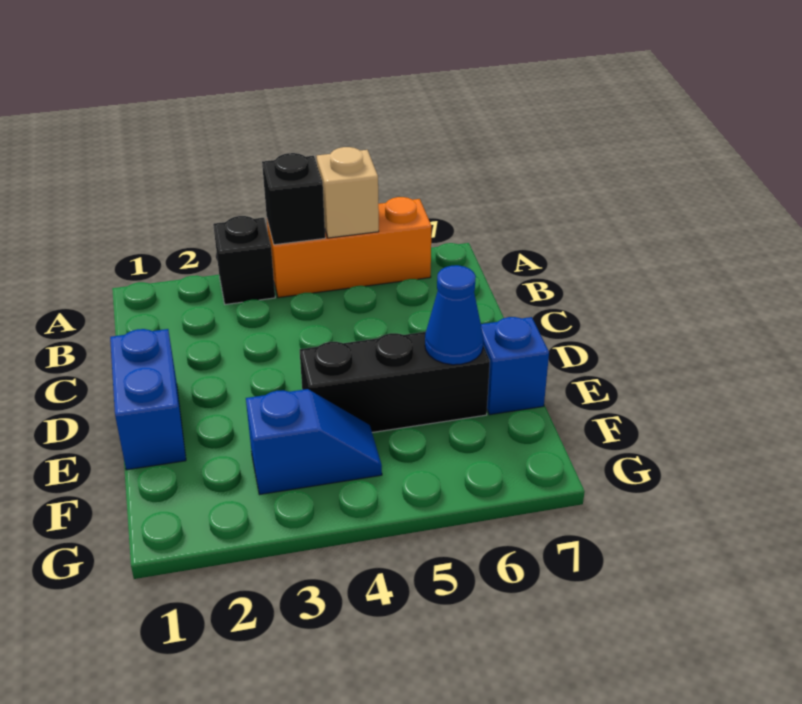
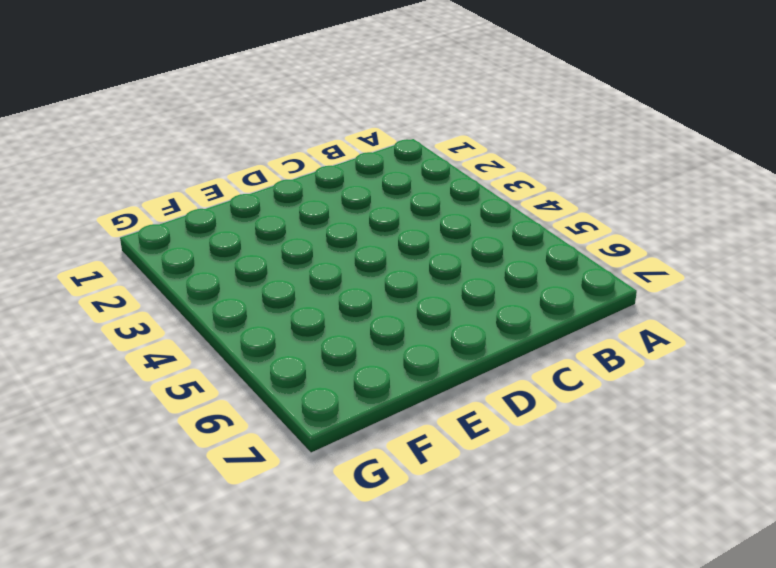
none -> black brick A3 level 1
none -> orange brick A4:A6 level 1

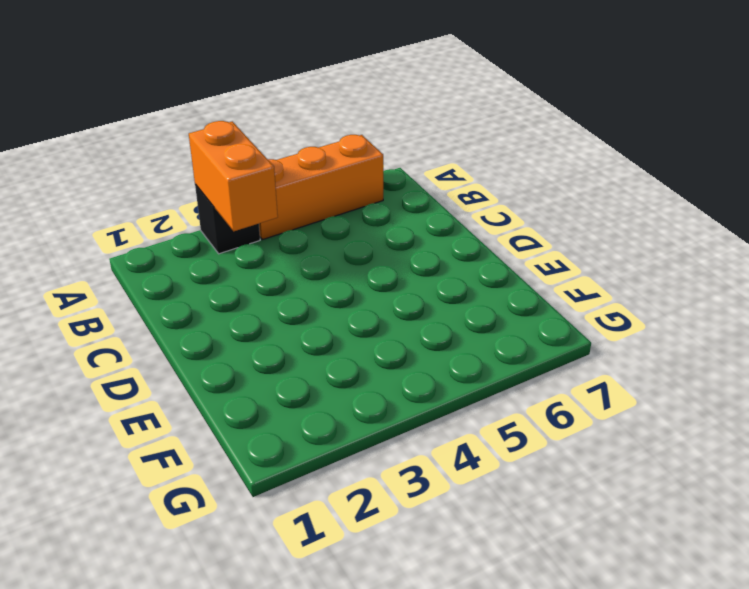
orange brick A3:B3 level 2 -> none
none -> blue brick D1:E1 level 1
none -> black brick E4:E6 level 1

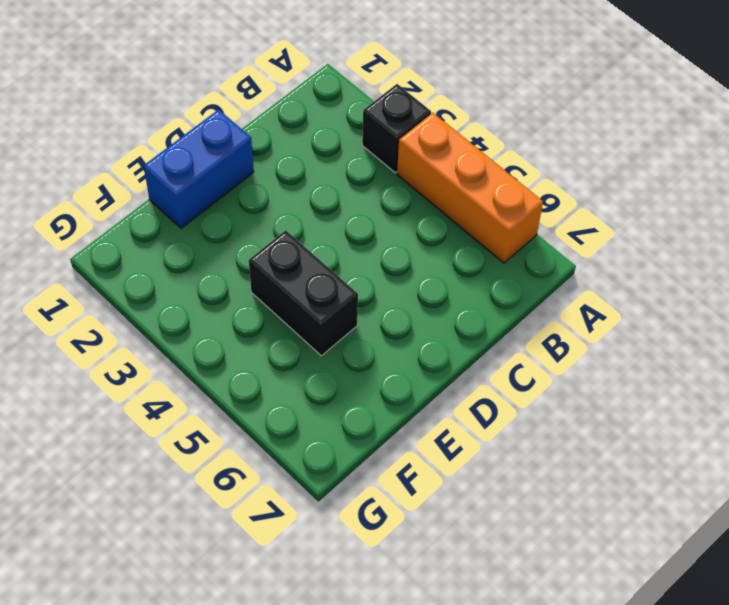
black brick E4:E5 level 1 -> black brick E4:E6 level 1
none -> blue brick E7 level 1
none -> blue slope F3:F4 level 1 top 3

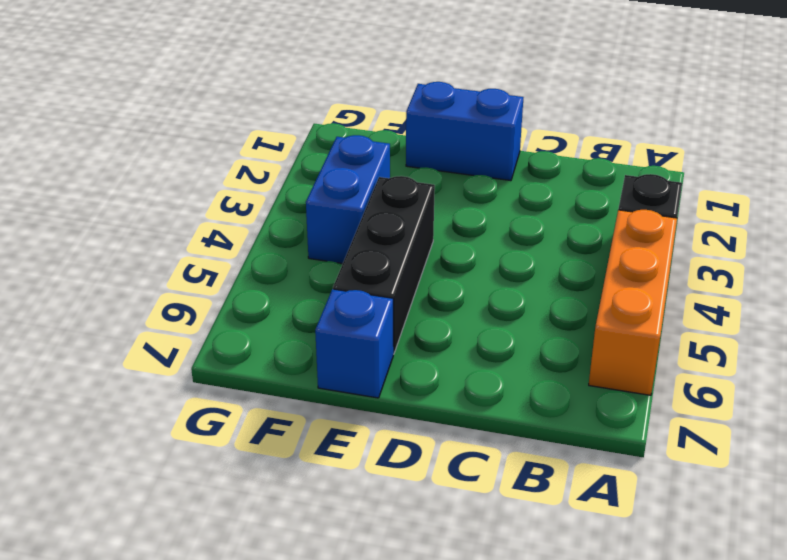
blue brick F3:F4 level 1 -> blue slope F3:F4 level 1 top 3
none -> black brick A4 level 2
none -> tan brick A5 level 2

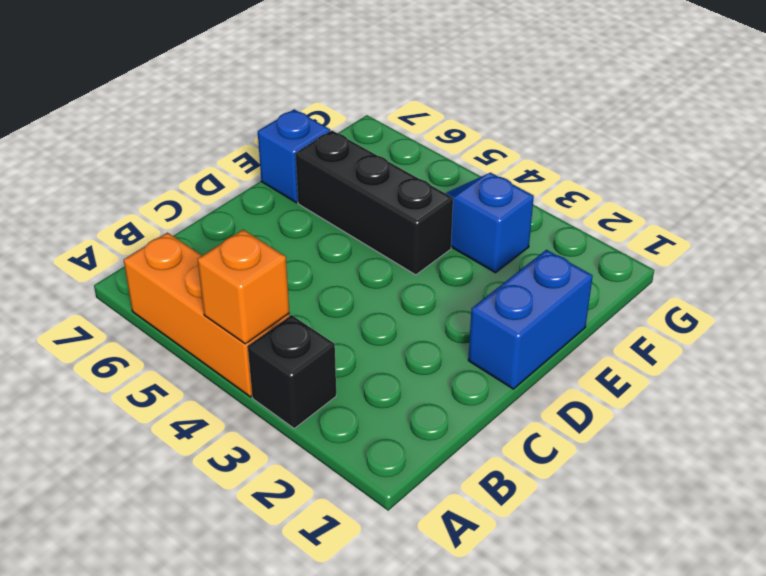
orange brick A4 level 2 -> black brick A4 level 2
none -> tan brick A5 level 2
none -> blue cone E6 level 2

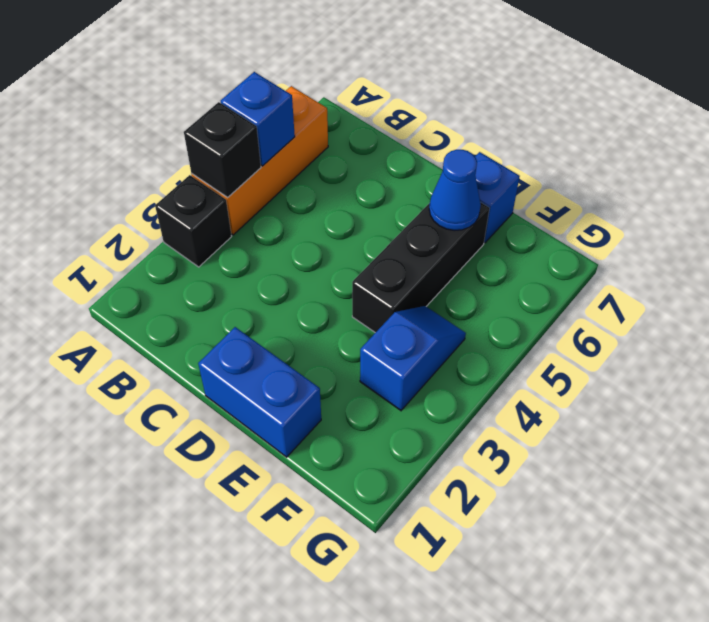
blue brick A5 level 2 -> tan brick A5 level 2

